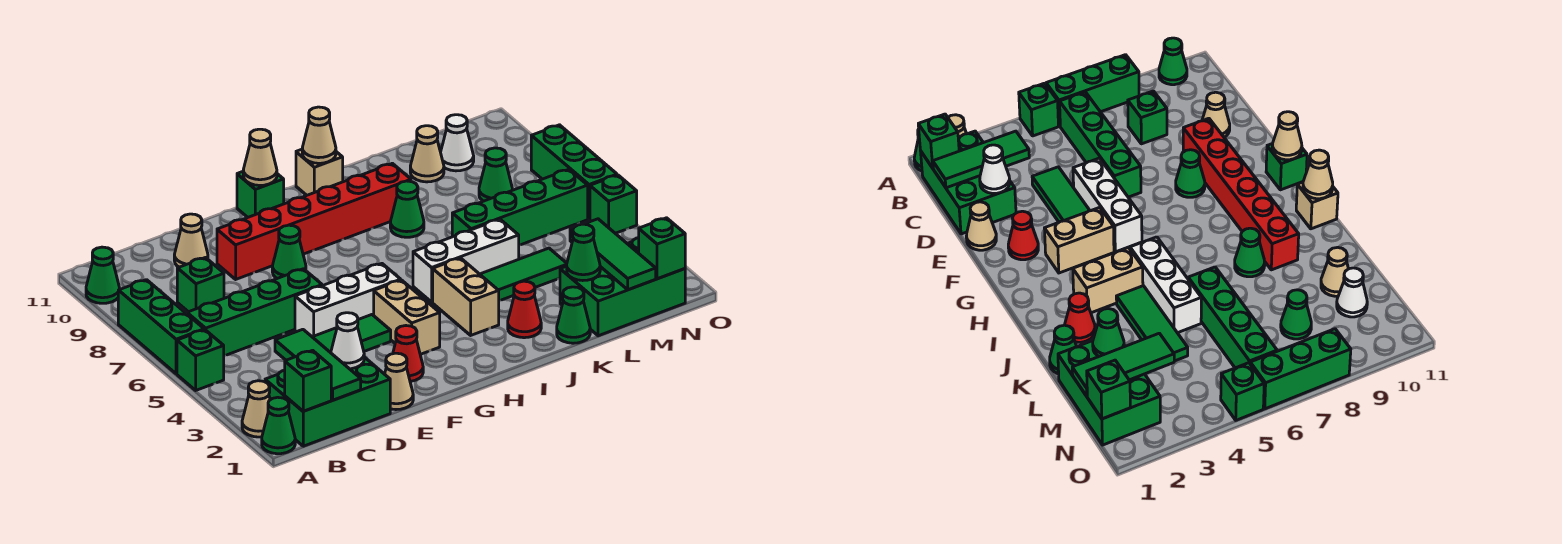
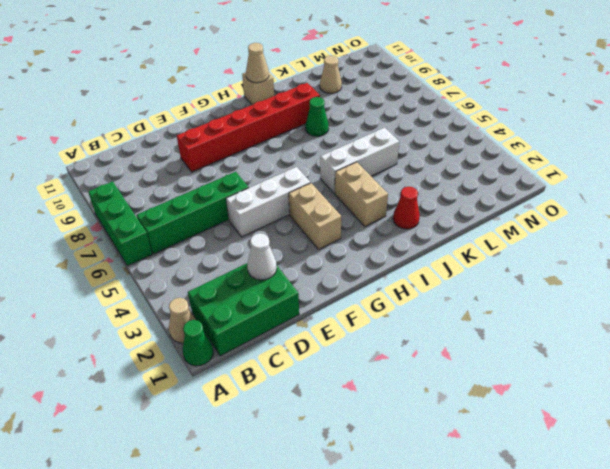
none -> green brick A5 level 1
none -> green cone A10 level 1
none -> green brick C8 level 1
none -> green tile D4:F4 level 1

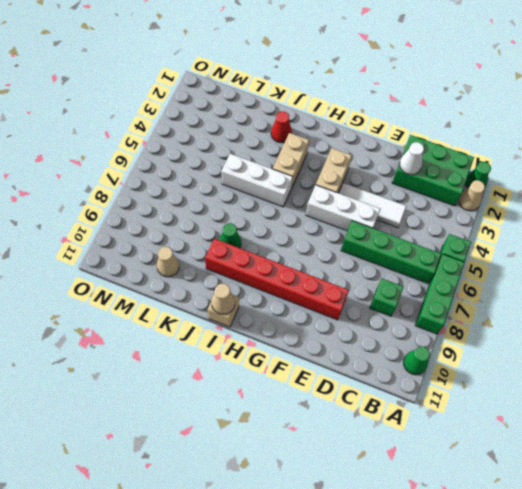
white tile D4:F4 level 1 -> green tile D4:F4 level 1
none -> tan cone D10 level 1
none -> tan cone E1 level 1
none -> red cone F2 level 1
none -> green cone F8 level 1

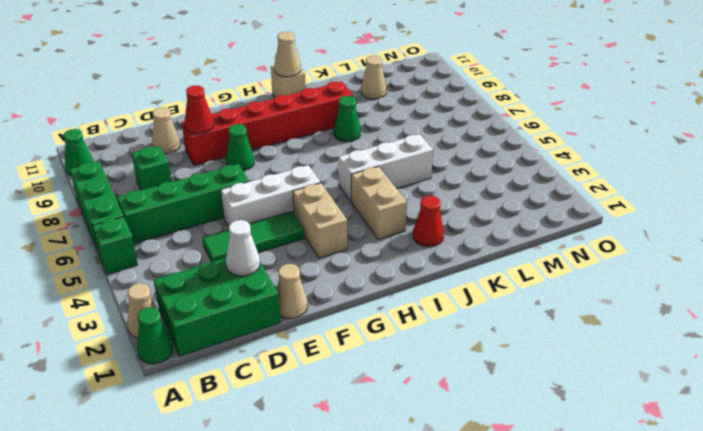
red cone E9 level 2 -> red cone F2 level 1
none -> green brick G11 level 1
none -> green tile J4:L4 level 1
none -> green cone K1 level 1
none -> green brick K6:N6 level 1

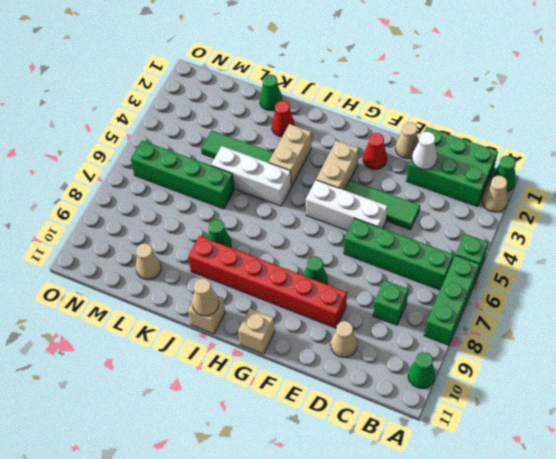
tan brick G11 level 1 -> green brick G11 level 1
none -> green brick L1:N2 level 1
none -> green cone M8 level 1
none -> white cone M10 level 1
none -> green brick O5 level 1

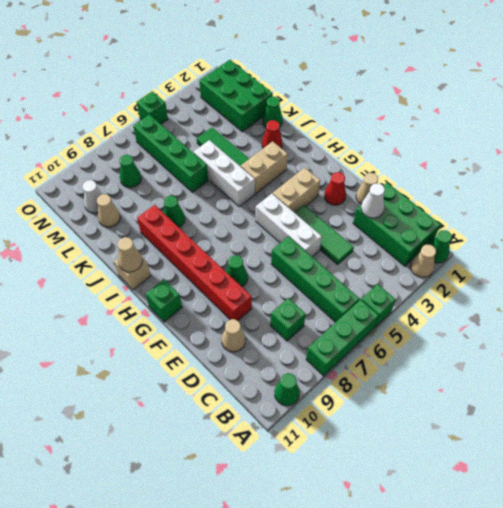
none -> green brick O6:O8 level 1
none -> green brick B1 level 2
none -> green tile C1:C3 level 2
none -> tan cone G11 level 2

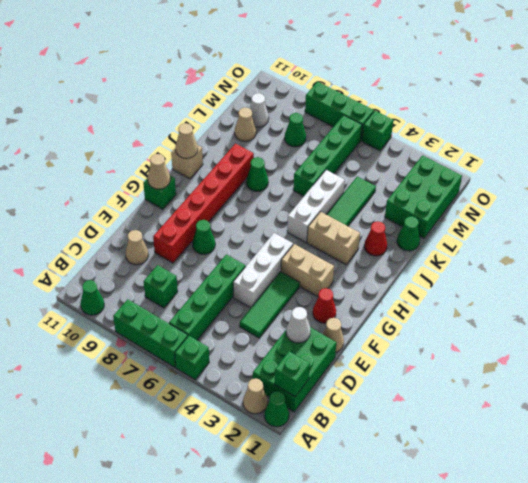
none -> green tile C1:C3 level 2
none -> green cone L2 level 2
none -> green tile M1:M3 level 2
none -> green brick N1 level 2

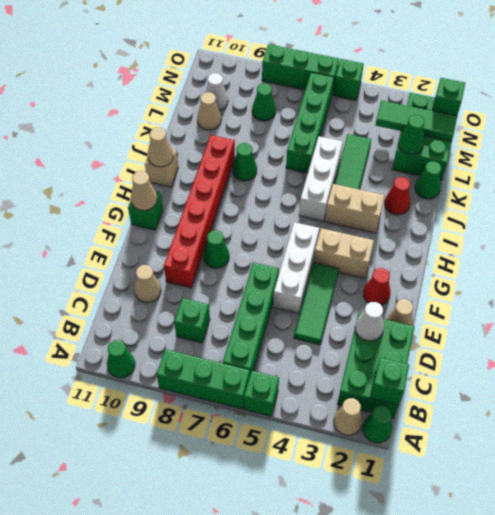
none -> green tile C1:C3 level 2

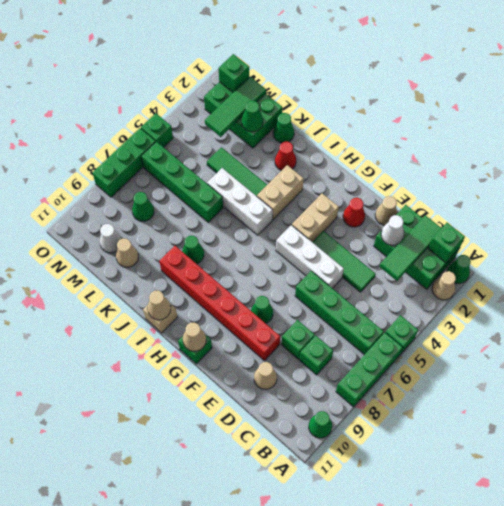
green brick D8 level 1 -> none

